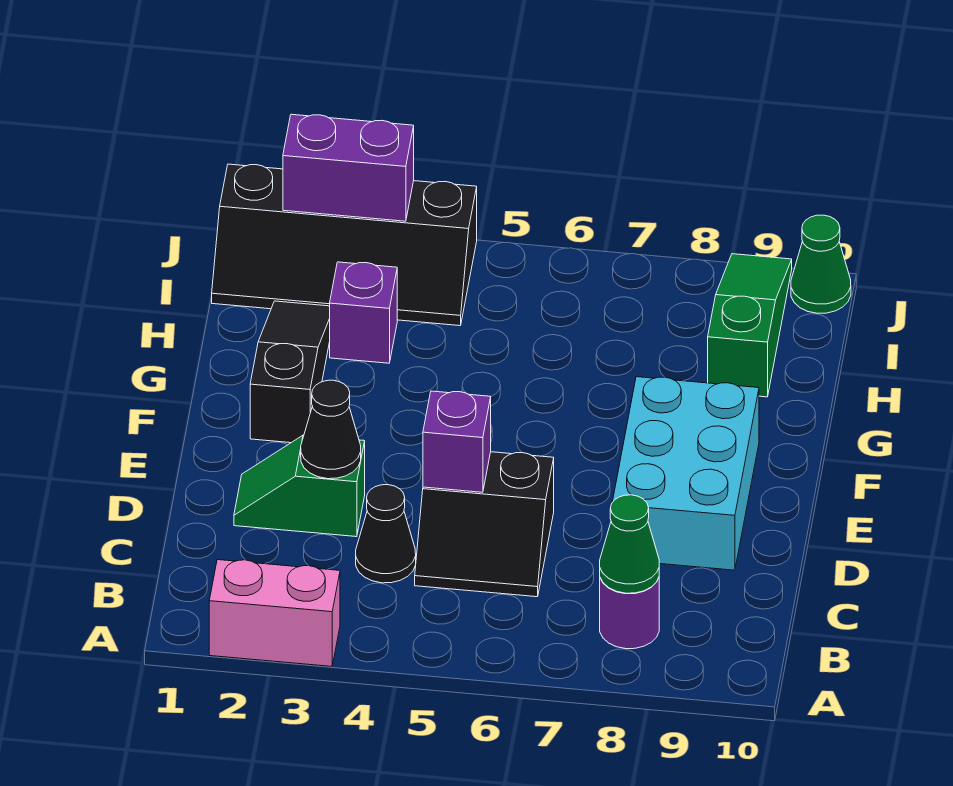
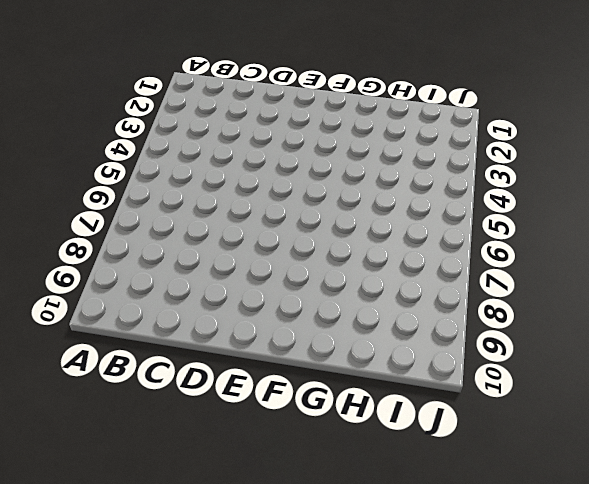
none -> pink brick A2:A3 level 1
none -> purple round brick B8 level 1
none -> black cone C4 level 1

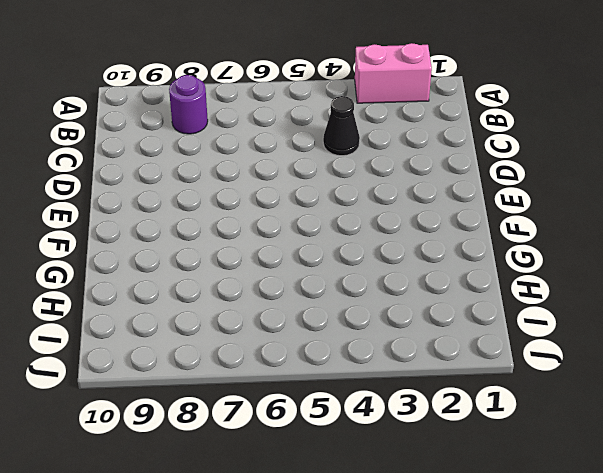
none -> black slope C5:D6 level 1 top D
none -> green slope D2:D3 level 1 top 3
none -> cyan brick D8:F9 level 1

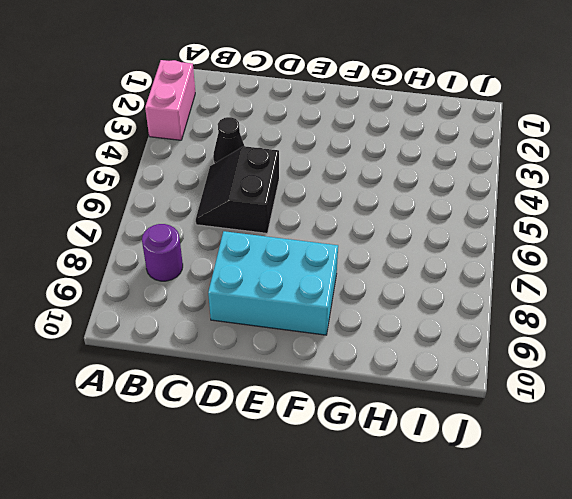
none -> green slope D2:D3 level 1 top 3
none -> black slope F2:H2 level 1 top F
none -> purple brick H3 level 1

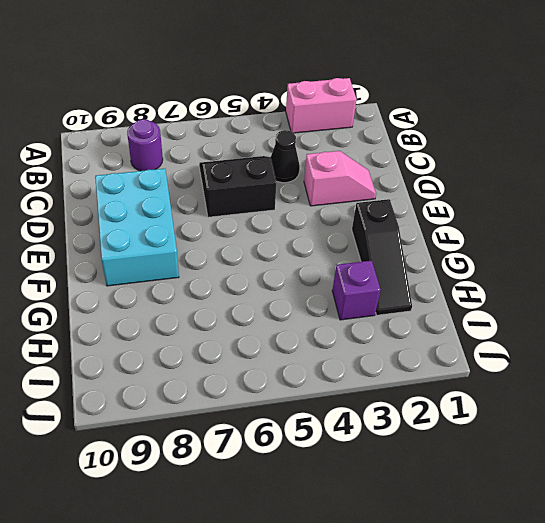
pink slope D2:D3 level 1 top 3 -> green slope D2:D3 level 1 top 3
none -> green slope H9:J9 level 1 top H
none -> black slope I1:J4 level 1 top J
none -> green cone J10 level 1

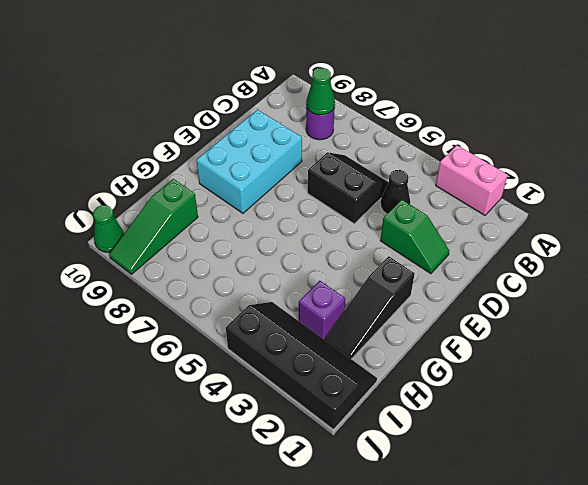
none -> black cone D3 level 2
none -> purple brick D5 level 2
none -> purple brick J2:J3 level 2

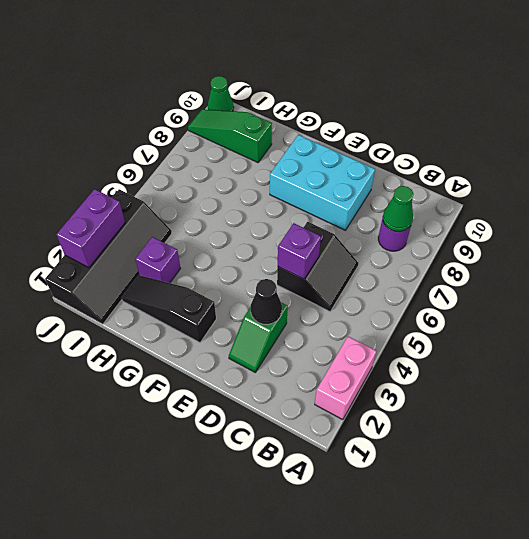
none -> black cone C4 level 1

